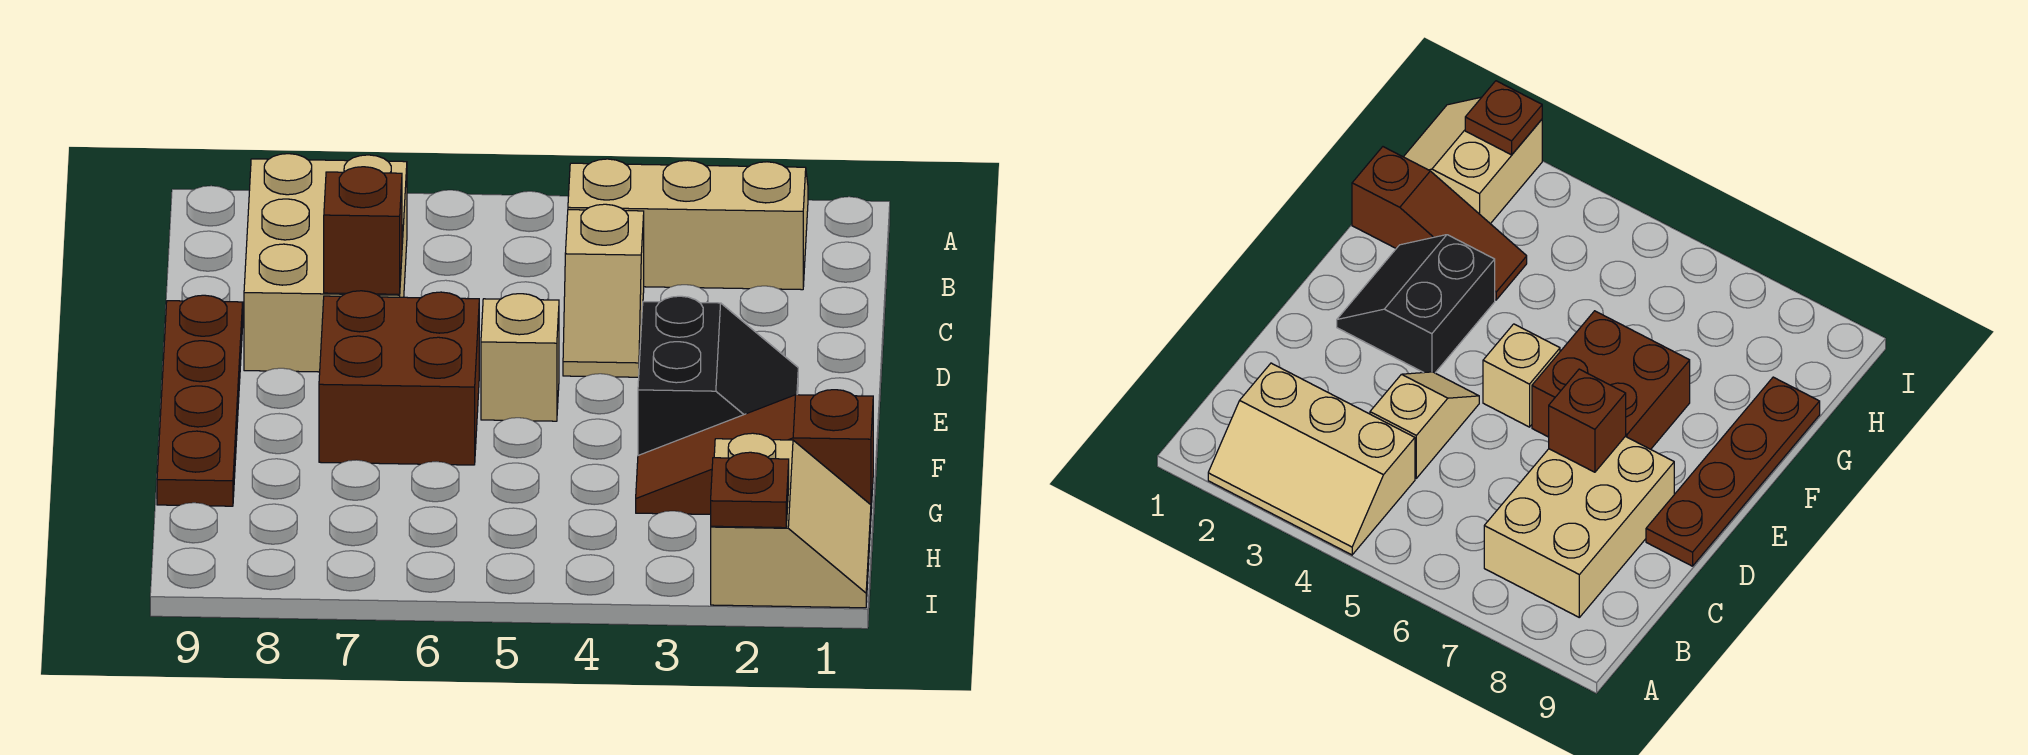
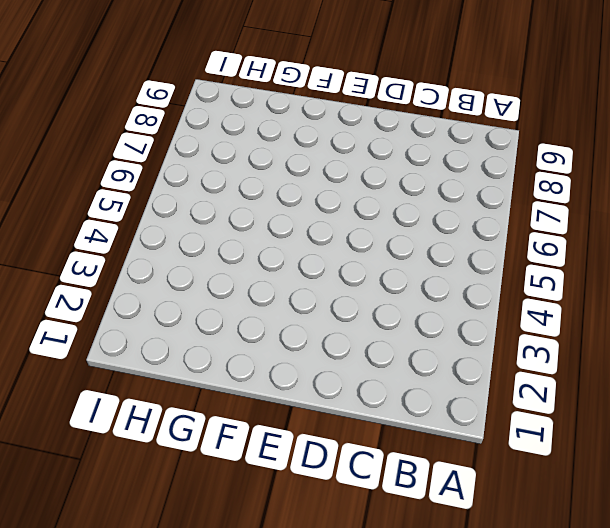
none -> tan slope A2:B4 level 1 top B
none -> tan brick B7:D8 level 1

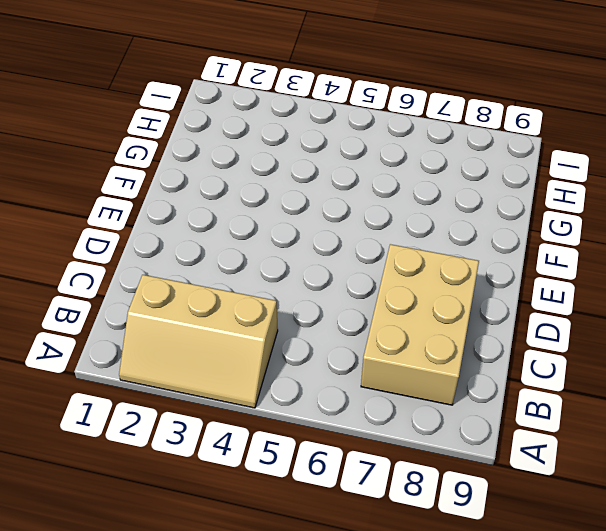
none -> tan slope C4:D4 level 1 top C
none -> brown plate D9:G9 level 1

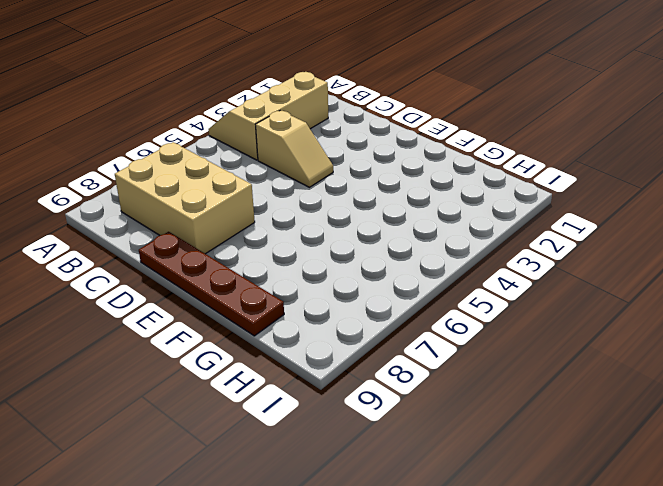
none -> black slope E2:F3 level 1 top 3
none -> tan brick E5 level 1

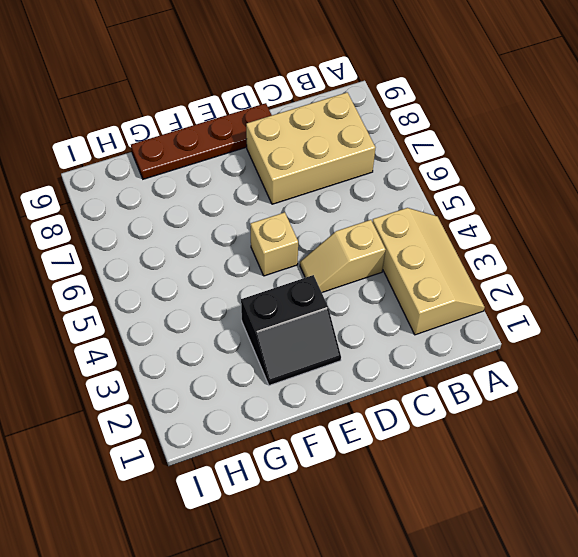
none -> brown brick E6:F7 level 1
none -> brown slope G1:G3 level 1 top 1

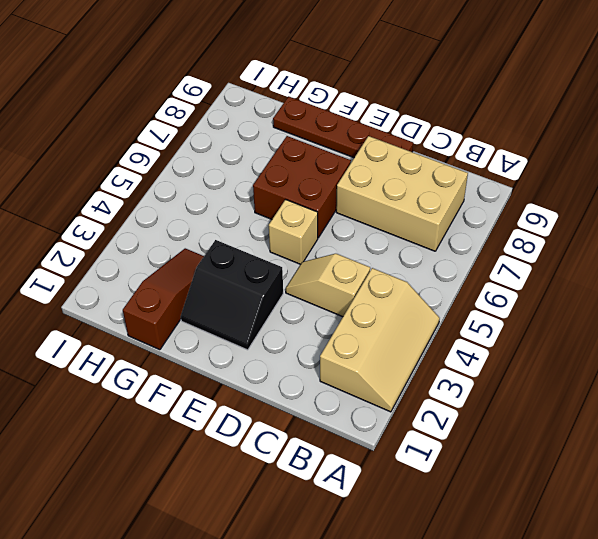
none -> tan slope H1:I2 level 1 top 2
none -> brown brick D7 level 2

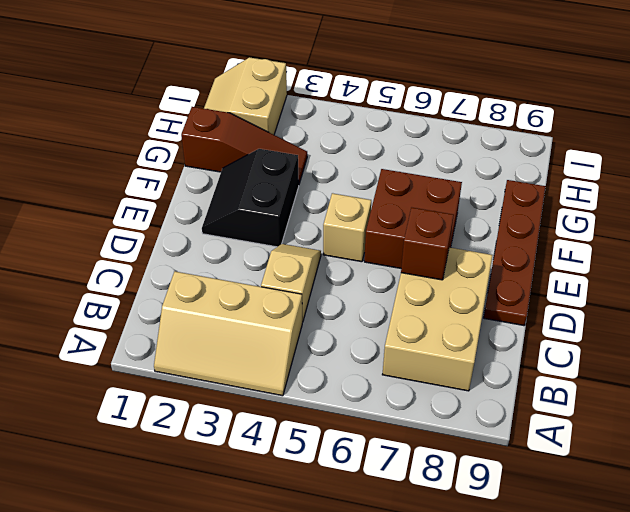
none -> brown plate I2 level 2

